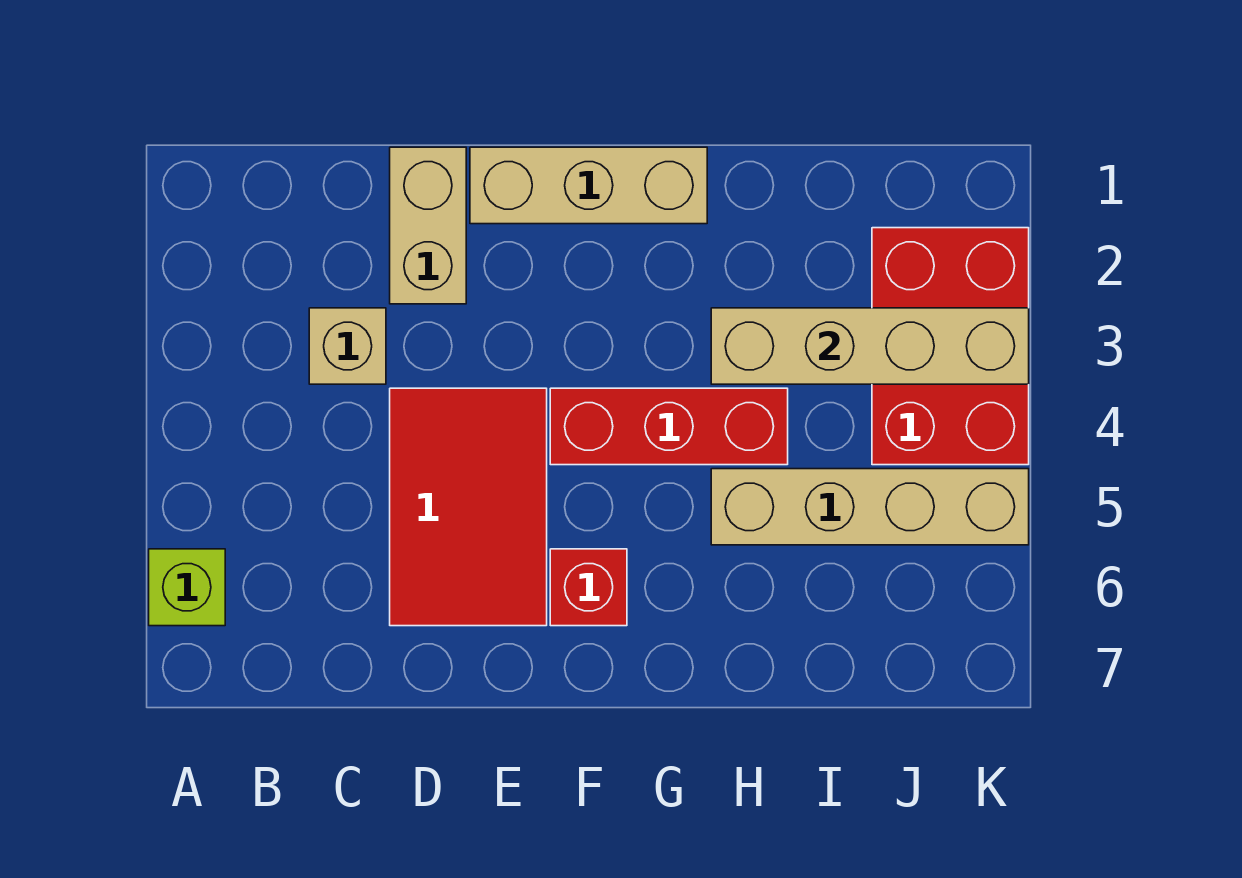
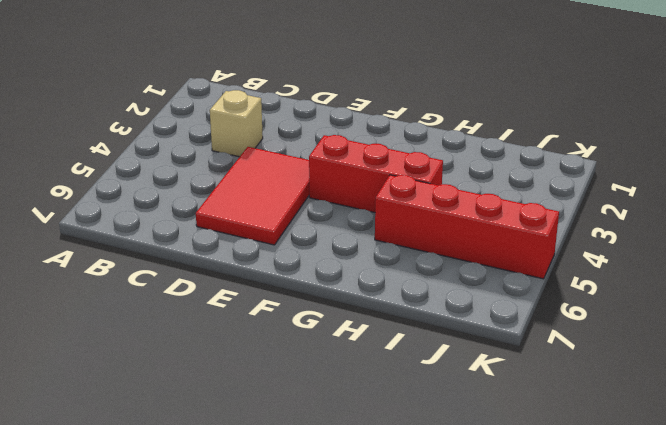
red brick H5:K5 level 1 -> tan brick H5:K5 level 1
none -> lime brick A6 level 1
none -> tan brick D1:D2 level 1

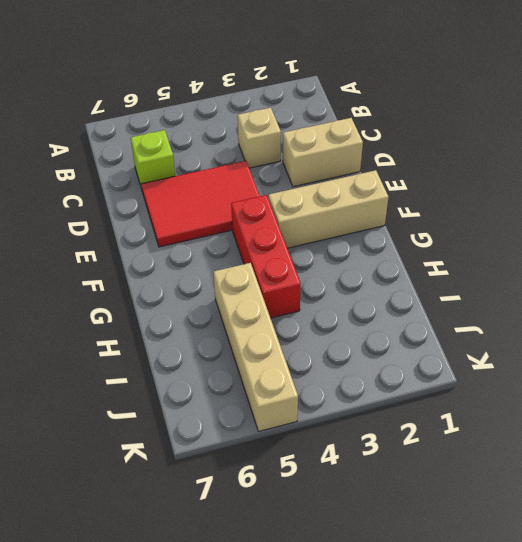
lime brick C6 level 1 -> lime brick A6 level 1
tan brick F1:F3 level 1 -> tan brick E1:G1 level 1
none -> red brick F6 level 1
none -> red brick J2:K4 level 1

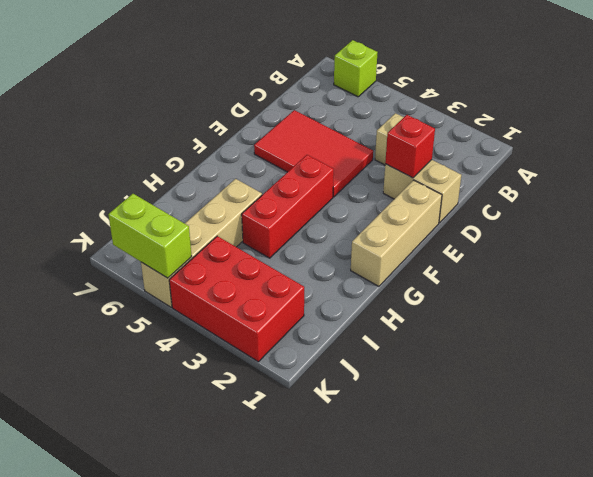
red brick D2 level 2 -> red brick F6 level 1
lime brick K5:K6 level 2 -> none
none -> tan brick H3:K3 level 2

